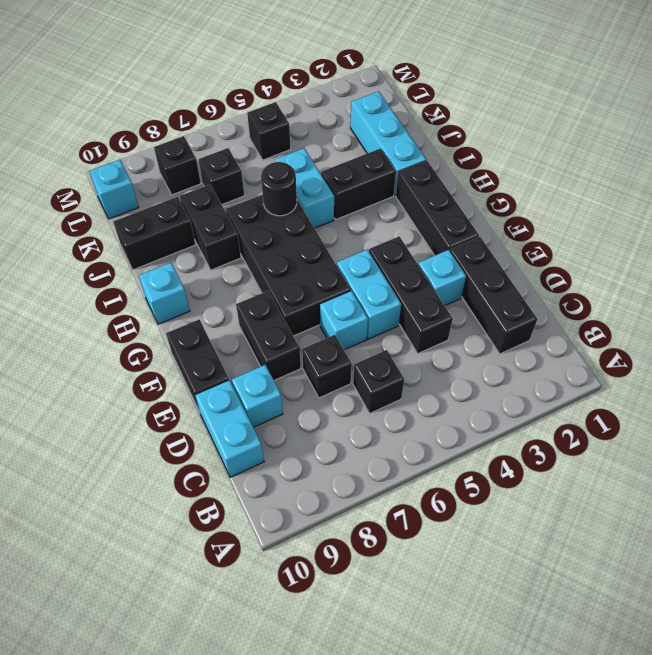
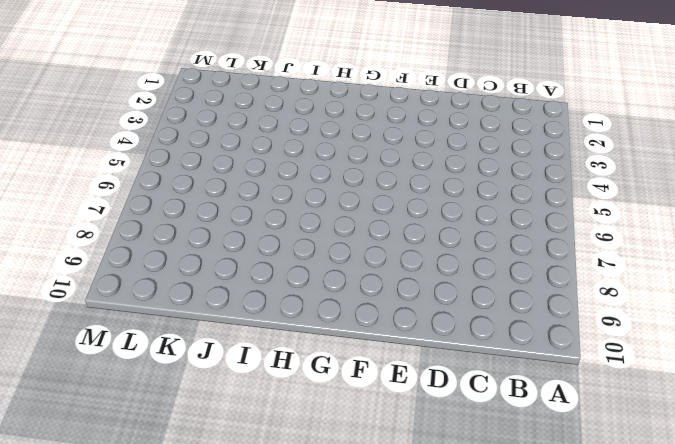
none -> black brick C2:E2 level 1
none -> black brick C6 level 1
none -> cyan brick C10:D10 level 1

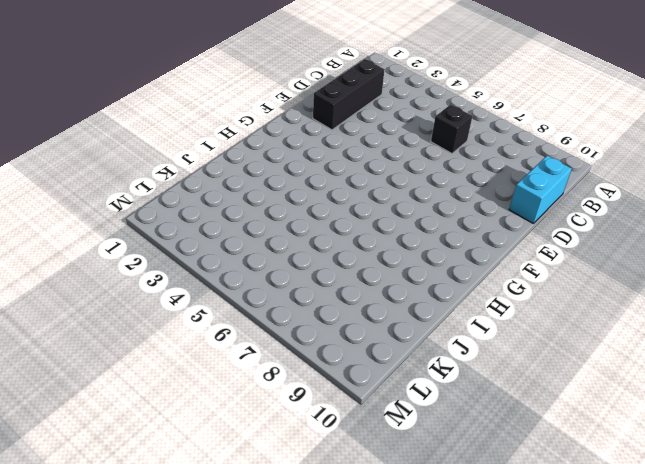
none -> black brick D4:F4 level 1
none -> black brick D7 level 1
none -> cyan brick D9 level 1

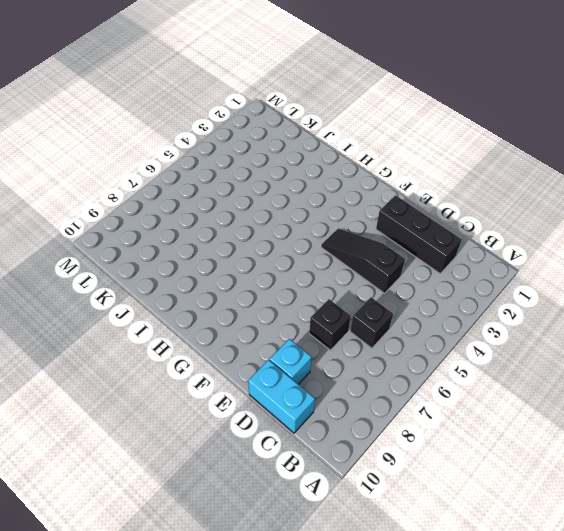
black slope D4:F4 level 1 top D -> black brick D4:F4 level 1
none -> cyan brick E3 level 1
none -> cyan brick E5:F5 level 1
none -> cyan brick E6 level 1

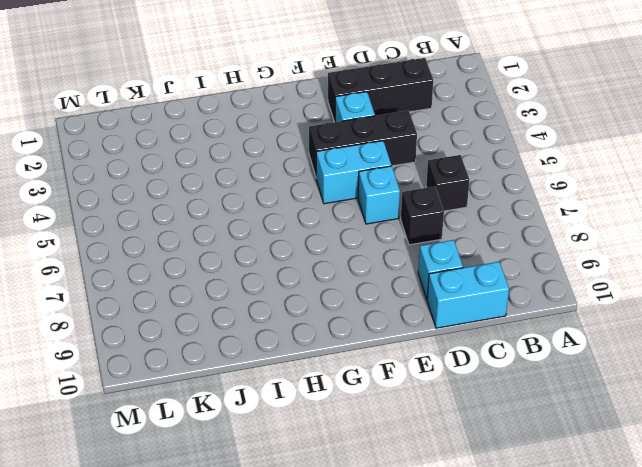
none -> black brick E8:F8 level 1
none -> black brick E10:F10 level 1
none -> black brick F2:H2 level 1

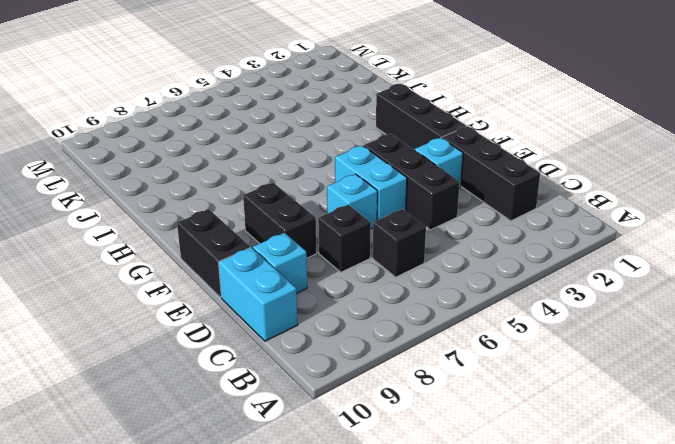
none -> black brick F6:I7 level 1
none -> cyan brick H10 level 1
none -> cyan brick I2:K2 level 1

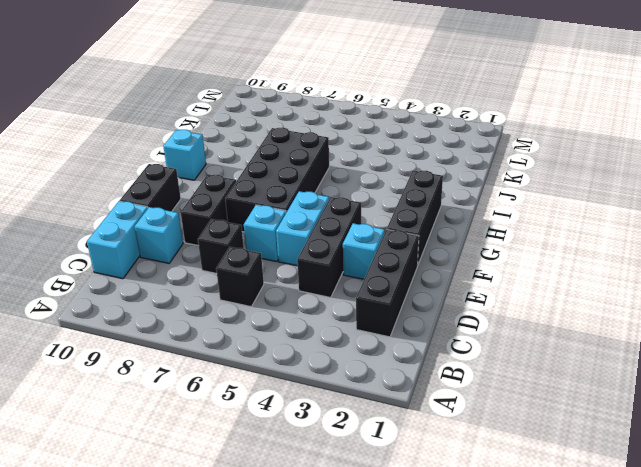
none -> cyan brick I2:K2 level 1
none -> black brick I3:I4 level 1
none -> cyan brick I5:J5 level 1

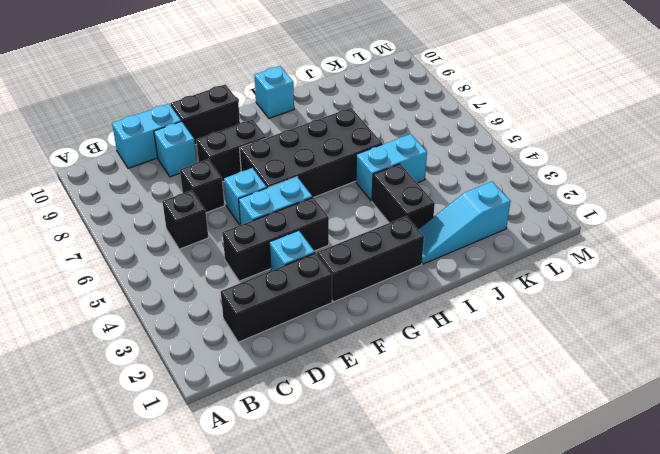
cyan slope I2:K2 level 1 top K -> cyan brick I2:K2 level 1
none -> black brick I8:J8 level 1
none -> black brick J9:J10 level 1
none -> black brick K7 level 1

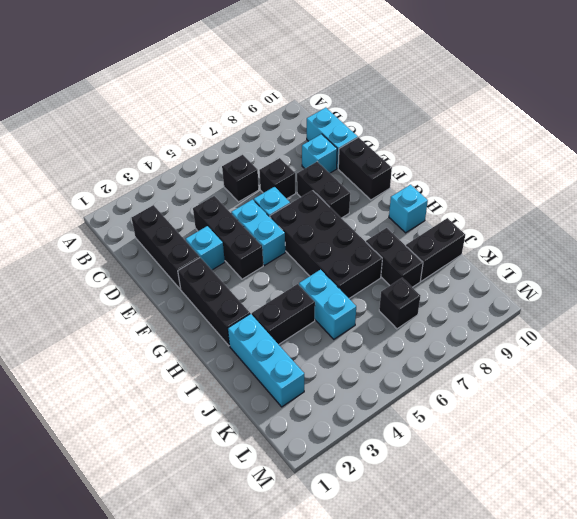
none -> black brick L5 level 1
none -> black brick L8 level 1
none -> cyan brick L10 level 1

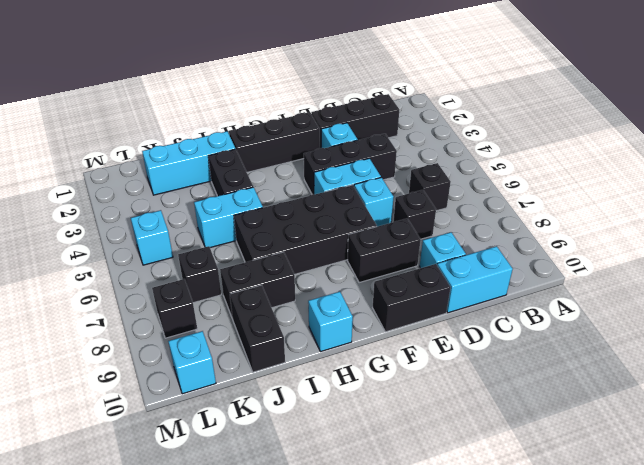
cyan brick L5 level 1 -> black brick L5 level 1
none -> black round brick I6 level 2

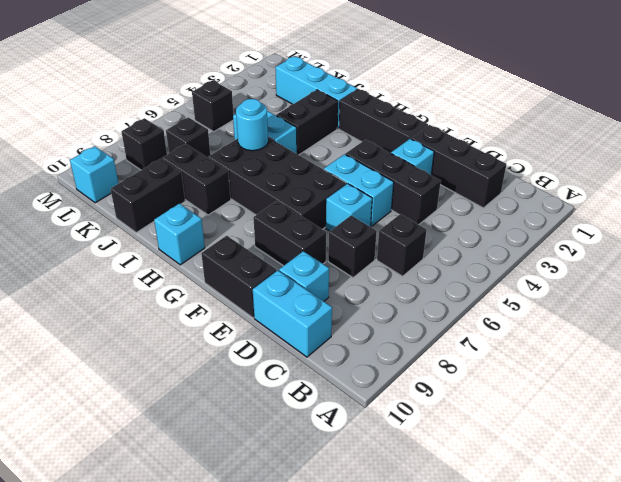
cyan round brick I6 level 2 -> black round brick I6 level 2

